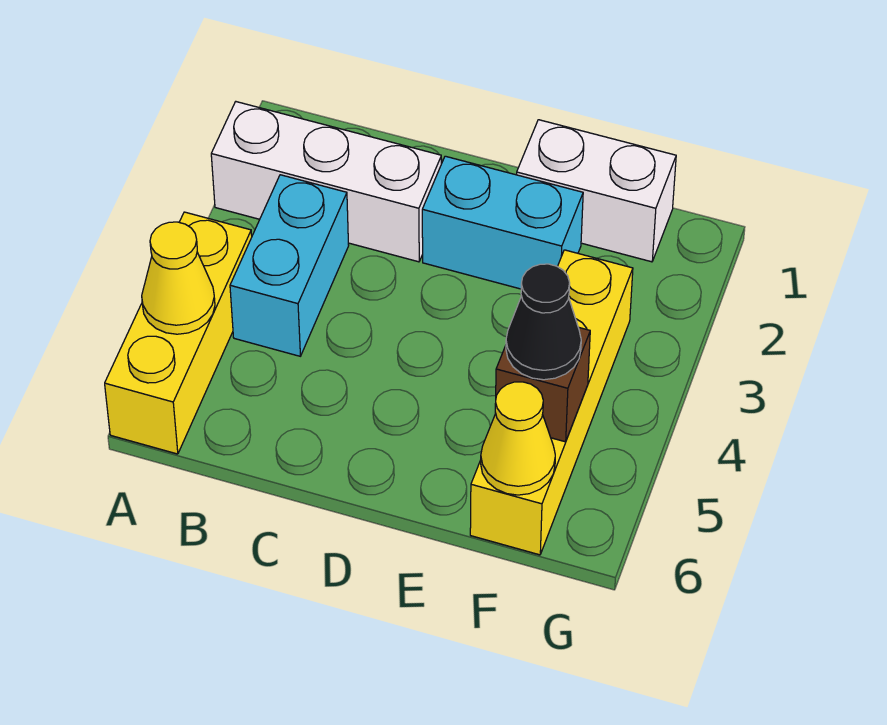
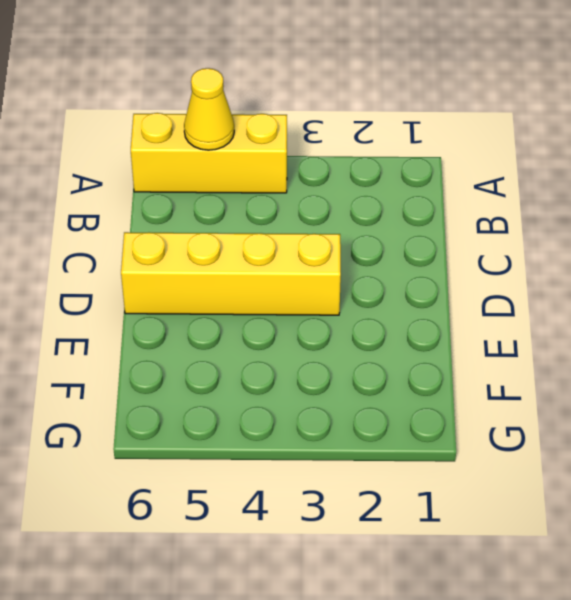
yellow brick D3:D6 level 1 -> yellow brick F3:F6 level 1
none -> white brick A2:C2 level 1
none -> cyan brick B3:B4 level 1

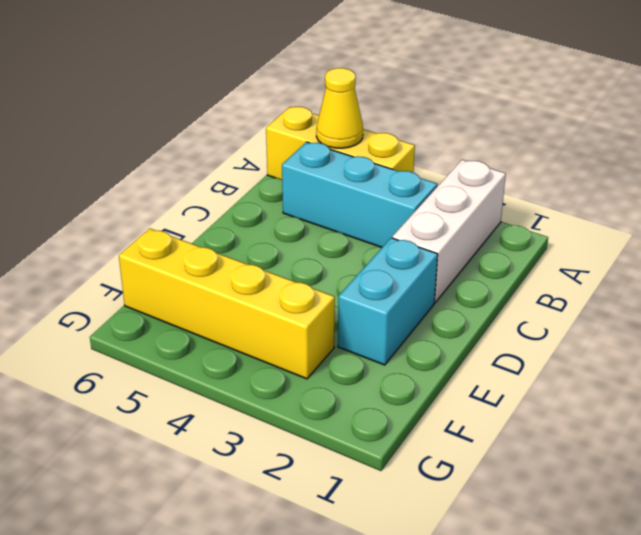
cyan brick B3:B5 level 1 -> cyan brick B3:B4 level 1
none -> white brick E1:F1 level 1
none -> brown brick F5 level 2

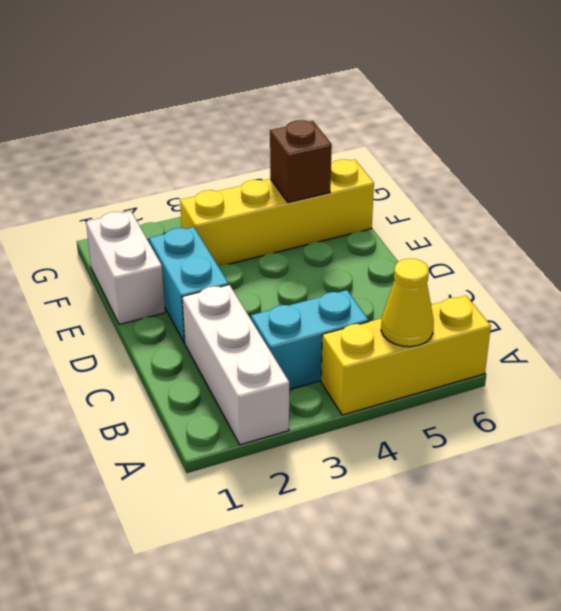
none -> yellow cone F6 level 2
none -> black cone F5 level 3

